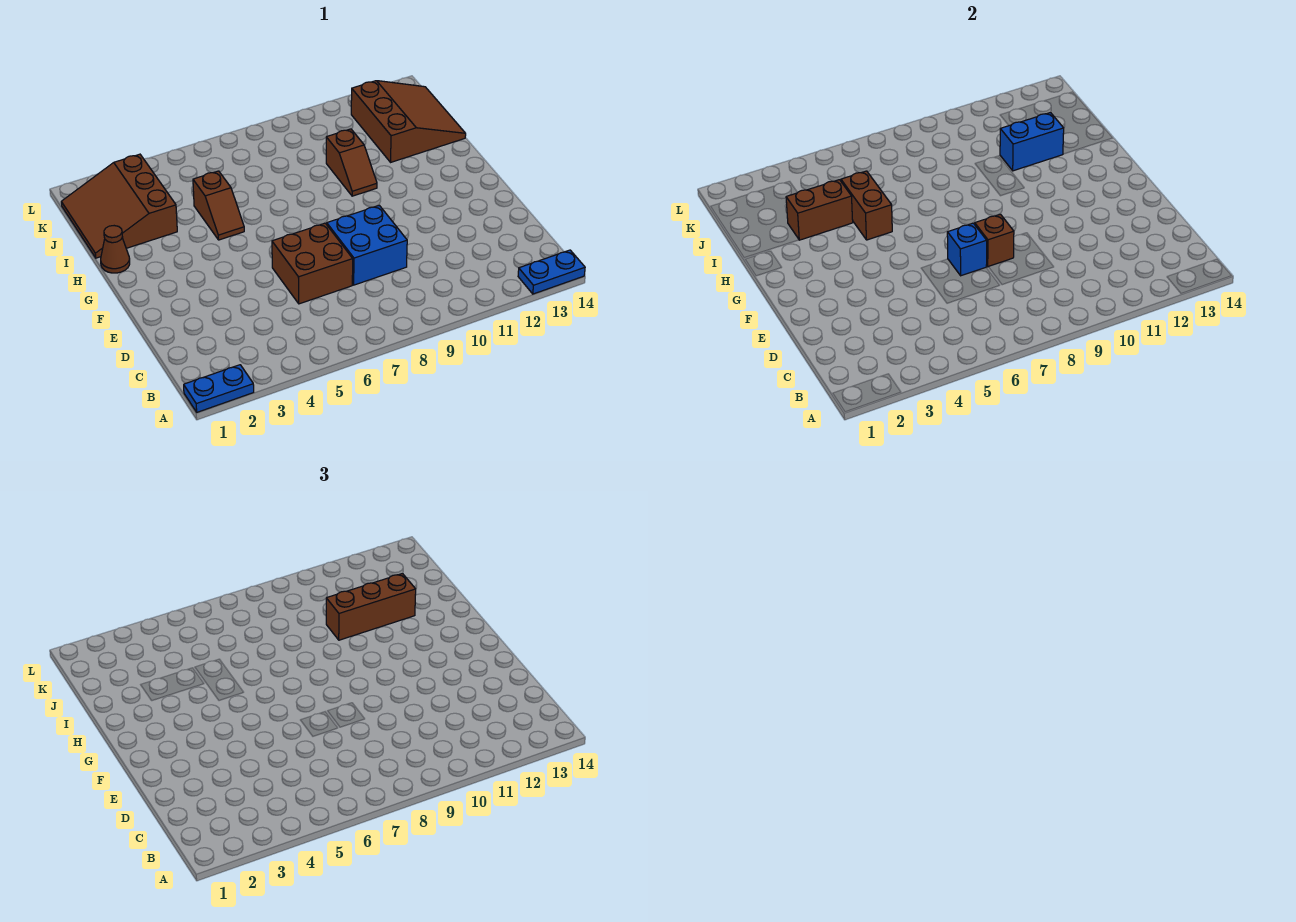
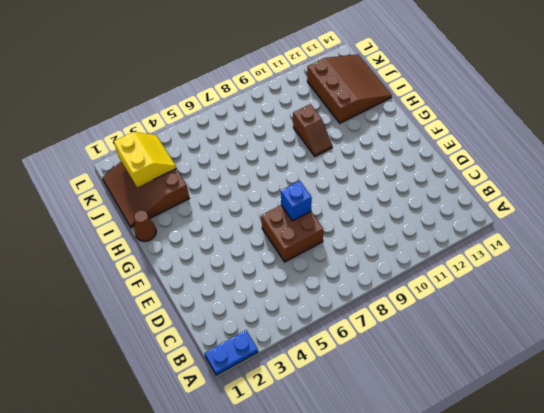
yellow slope J2:K3 level 2 top 2 -> none
none -> blue plate A13:A14 level 1
none -> blue brick D8:E9 level 1
none -> brown slope H5:I5 level 1 top I

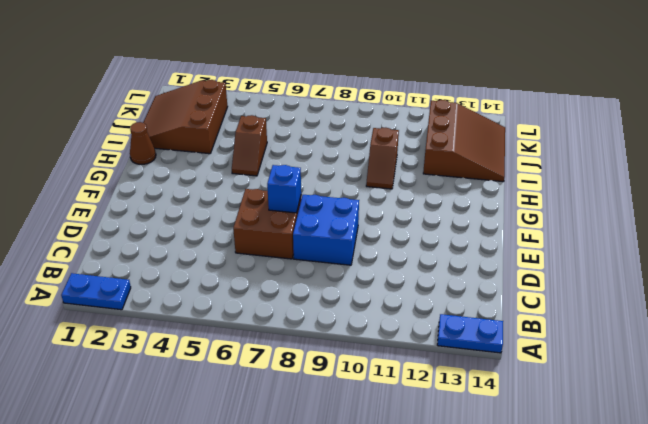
none -> brown brick E8 level 2
none -> brown brick H5:I5 level 2
none -> brown brick I3:I4 level 2

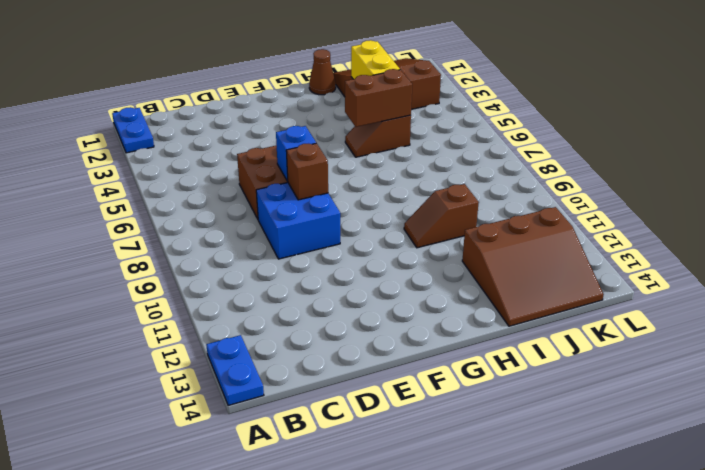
yellow brick I3:I4 level 2 -> brown brick I3:I4 level 2
none -> blue brick I11:I12 level 2
none -> brown brick I10:I12 level 3

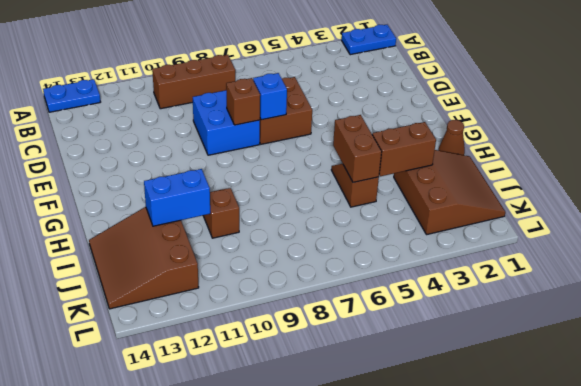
brown brick B8:B10 level 1 -> brown brick I10:I12 level 3

